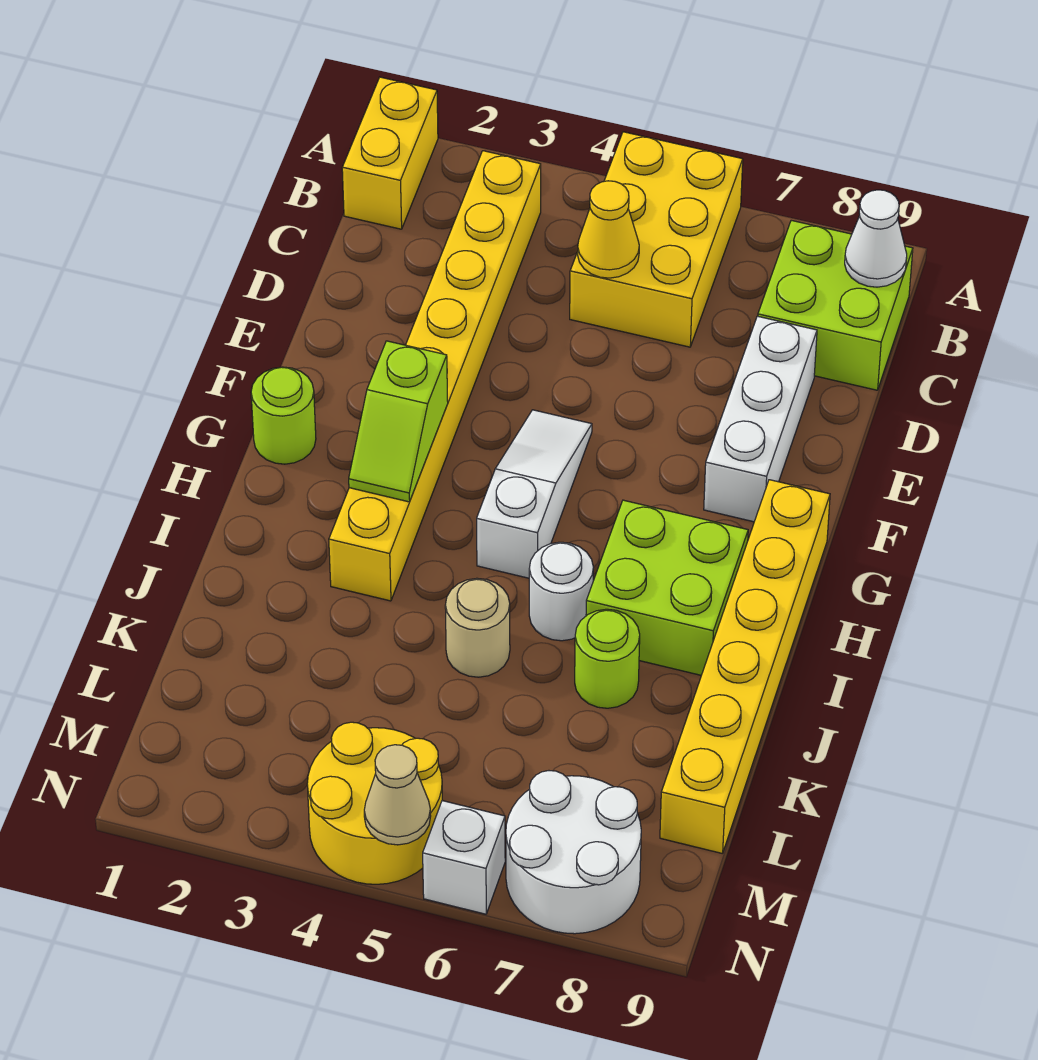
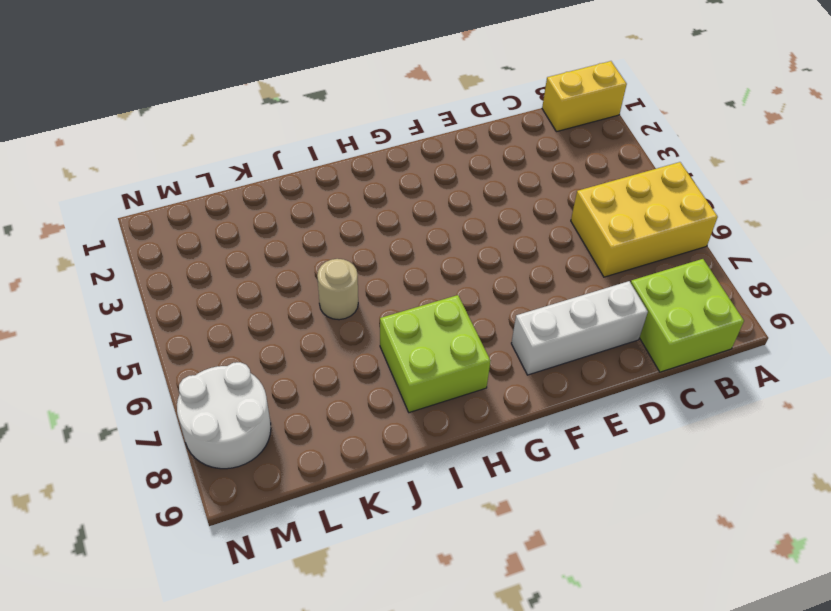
none -> yellow brick B3:I3 level 1
none -> white slope F5:H5 level 1 top H
none -> lime round brick G1 level 1

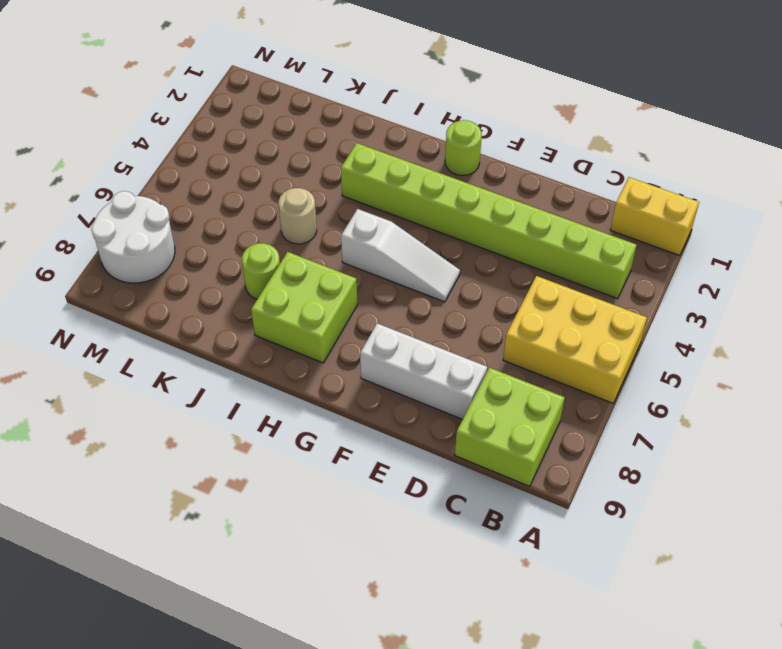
lime brick B3:I3 level 1 -> yellow brick B3:I3 level 1
none -> yellow brick G9:L9 level 1
none -> white round brick I6 level 1
none -> yellow round brick M4:N5 level 1

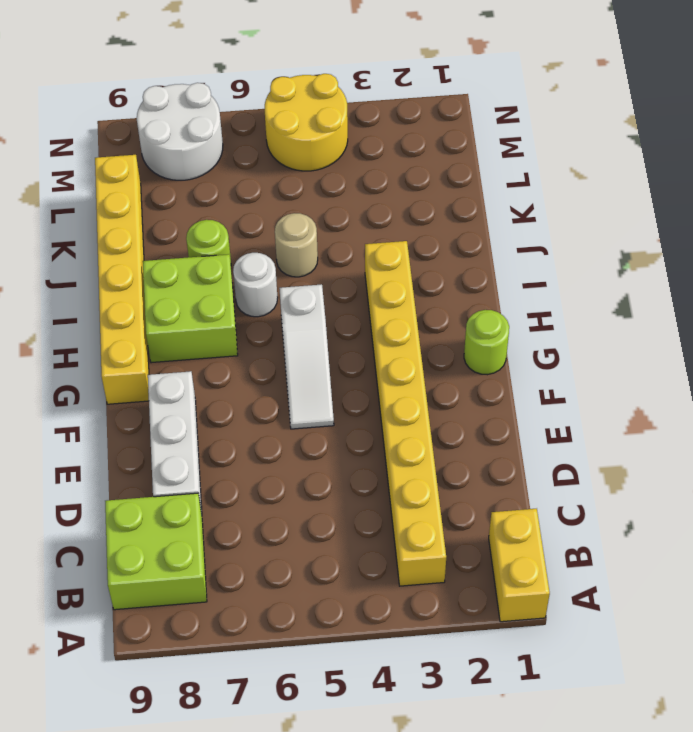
none -> yellow brick A5:C6 level 1
none -> white brick N6 level 1
none -> white cone B9 level 2

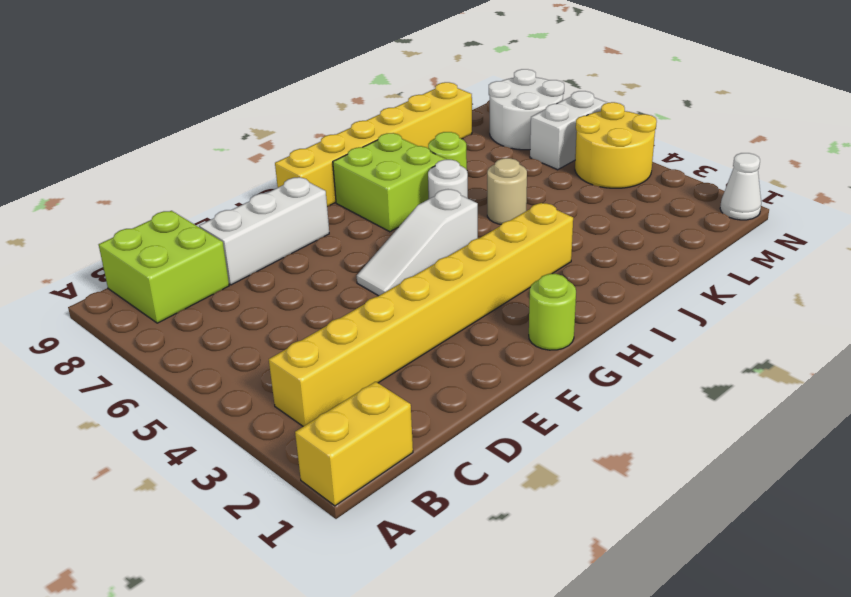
white brick M6:N6 level 1 -> white brick N6 level 1
white cone N1 level 1 -> white cone B9 level 2
none -> yellow brick A5:C6 level 1
none -> yellow cone C5 level 2
none -> lime slope G3:H3 level 2 top G

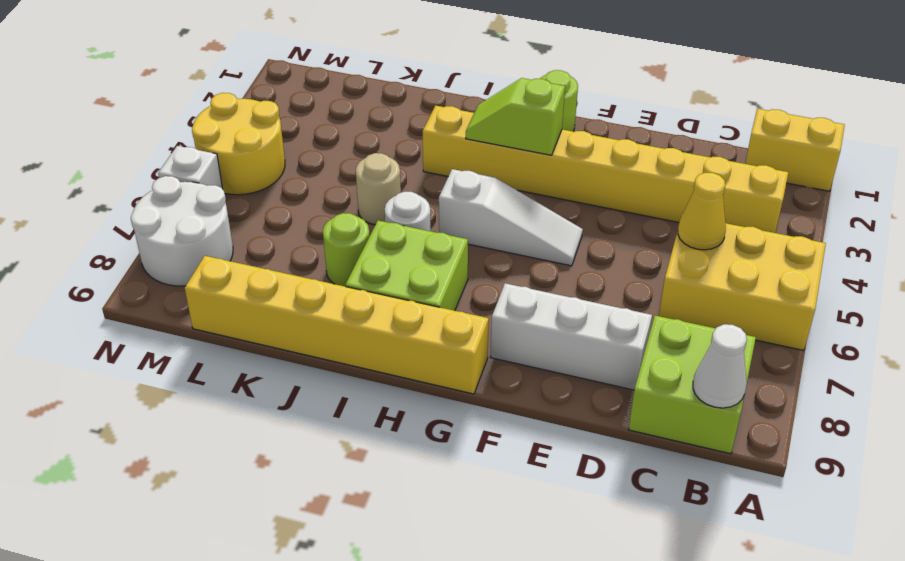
none -> tan cone N5 level 2

